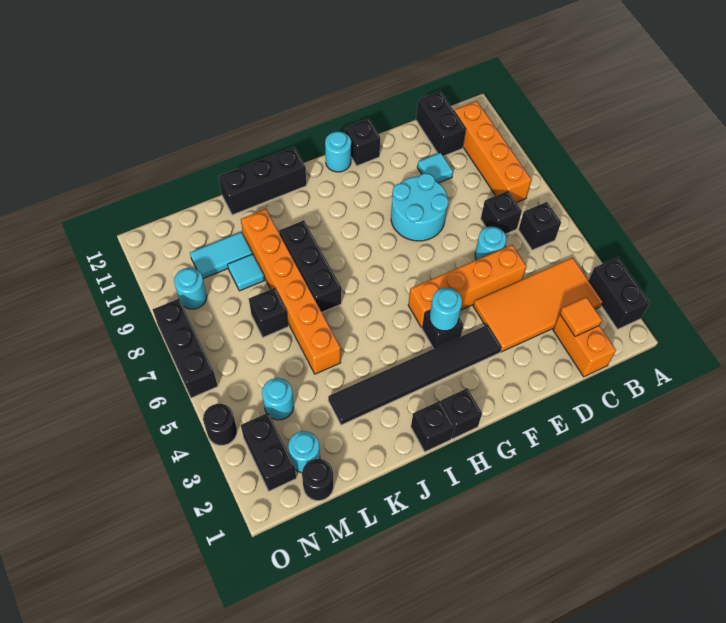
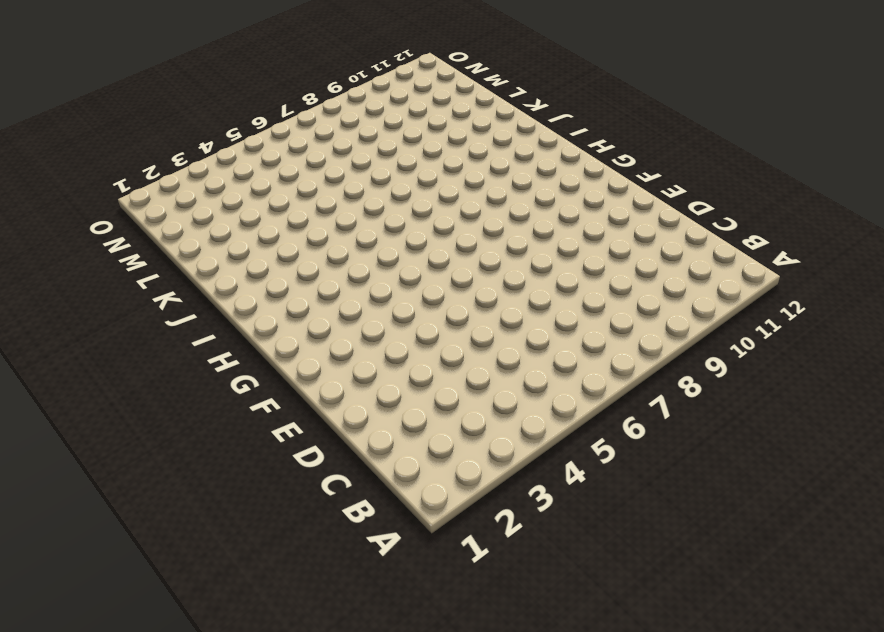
none -> black brick A2:A3 level 1
none -> orange tile B3:E4 level 1
none -> black brick B6 level 1
none -> orange brick B8:B11 level 1

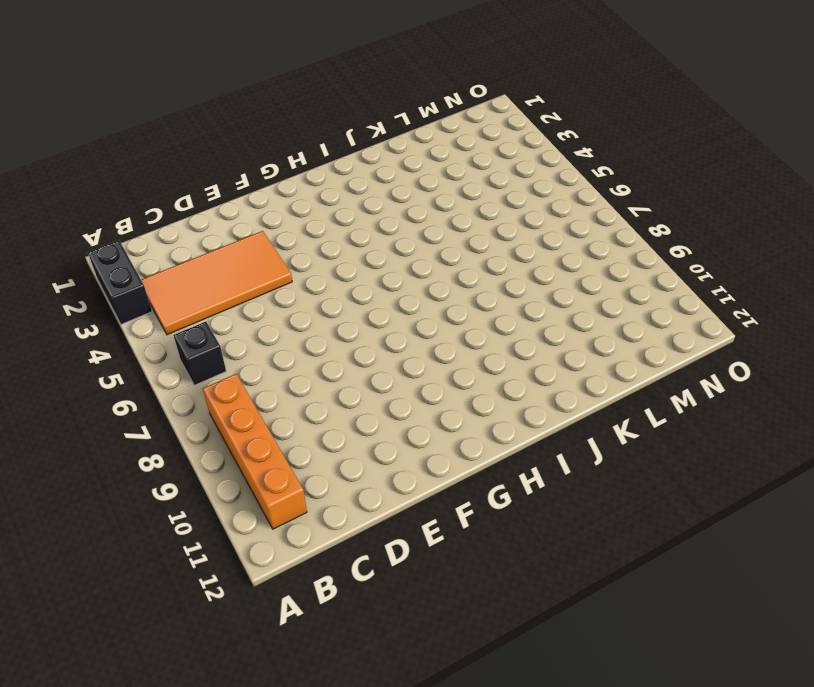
none -> orange brick C1:C2 level 1
none -> black brick C7 level 1
none -> black brick C11:C12 level 1
none -> orange brick D5:G5 level 1

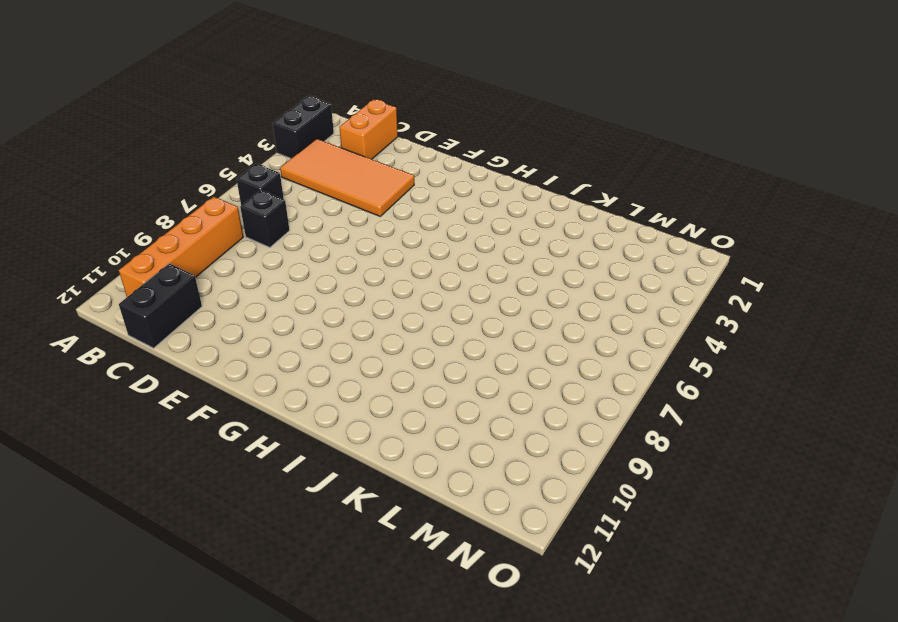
none -> orange brick D5:G5 level 1
none -> cyan round brick D6 level 1
none -> cyan tile D10 level 1
none -> cyan round brick E8:F9 level 1

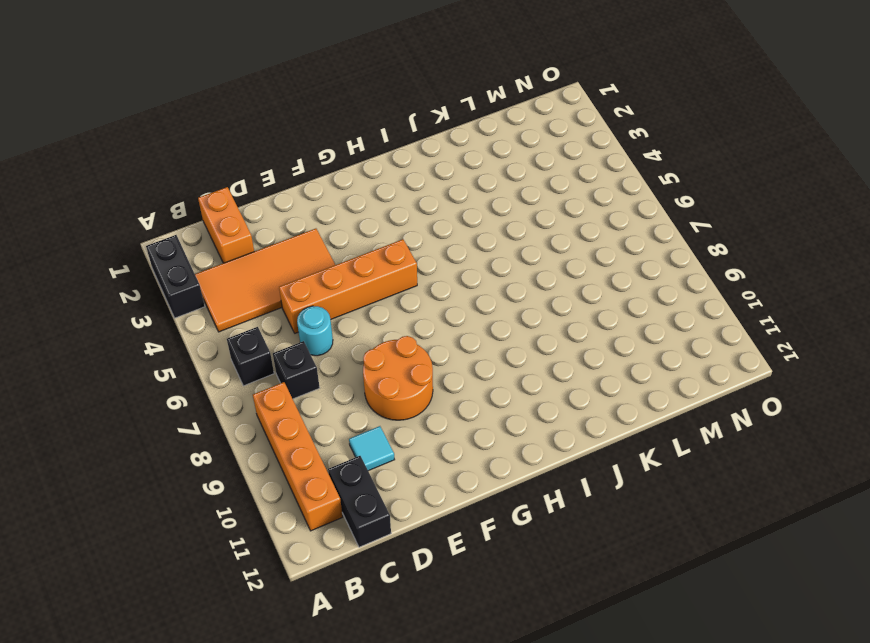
orange round brick E8:F9 level 1 -> cyan round brick E8:F9 level 1
none -> black tile F3:K3 level 1
none -> black brick F12 level 1
none -> black brick G4 level 1
none -> cyan round brick G12 level 1

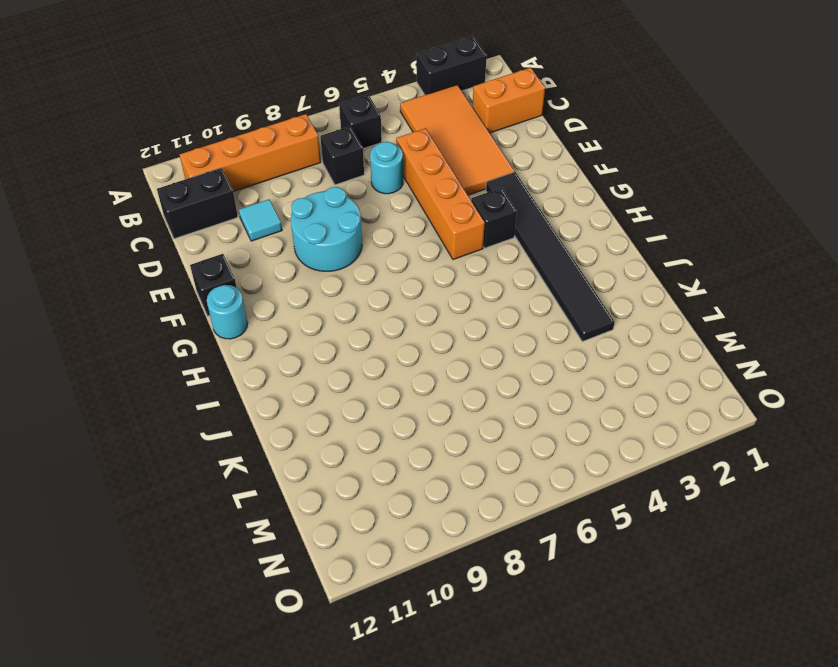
none -> black brick H1 level 1
none -> black brick I1 level 1
none -> black brick I12:K12 level 1
none -> black brick J7:J9 level 1

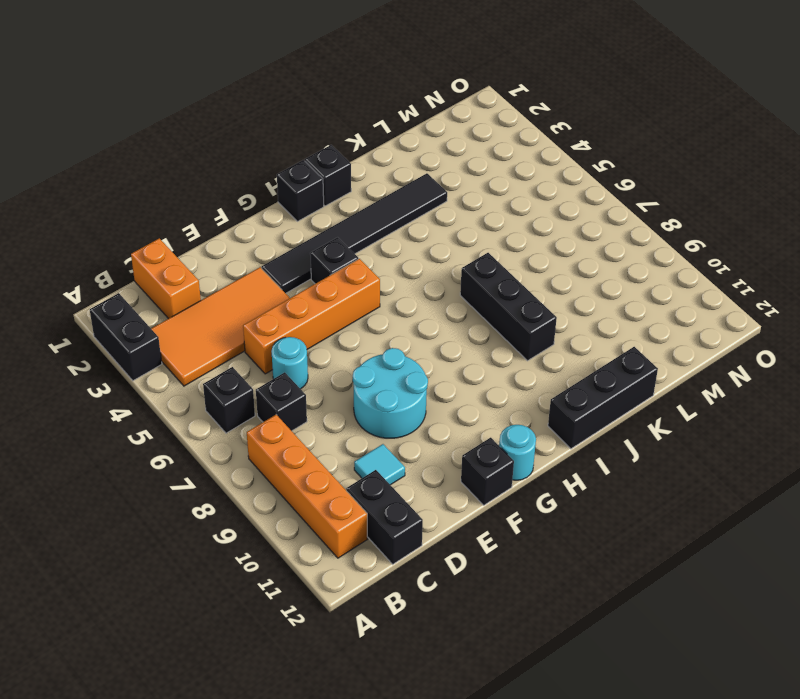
none -> orange brick K5:K10 level 1
none -> black brick L7 level 1
none -> cyan tile L9 level 1
none -> cyan tile L10:M10 level 1

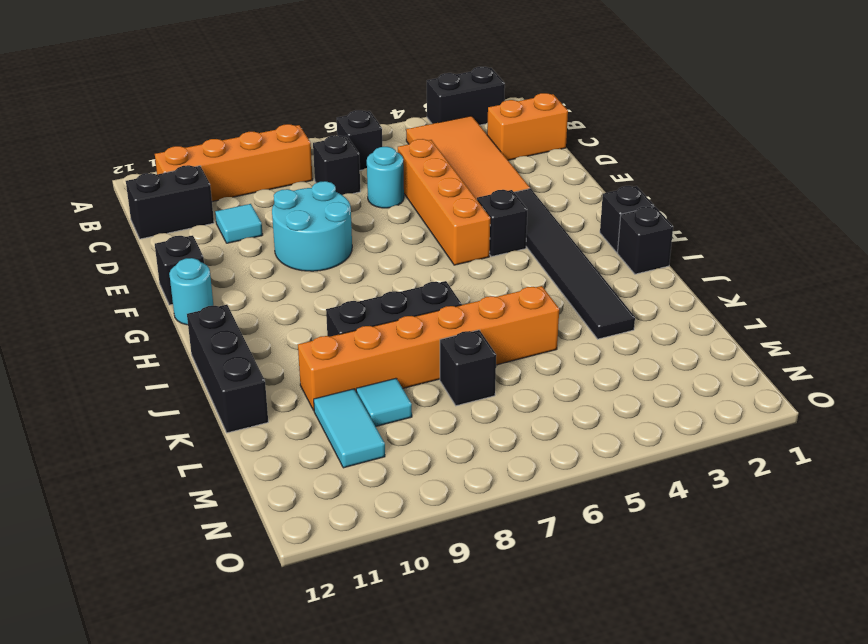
none -> black round brick M1 level 1
none -> cyan round brick M2 level 1
none -> cyan round brick M4 level 1
none -> black brick N2:N3 level 1

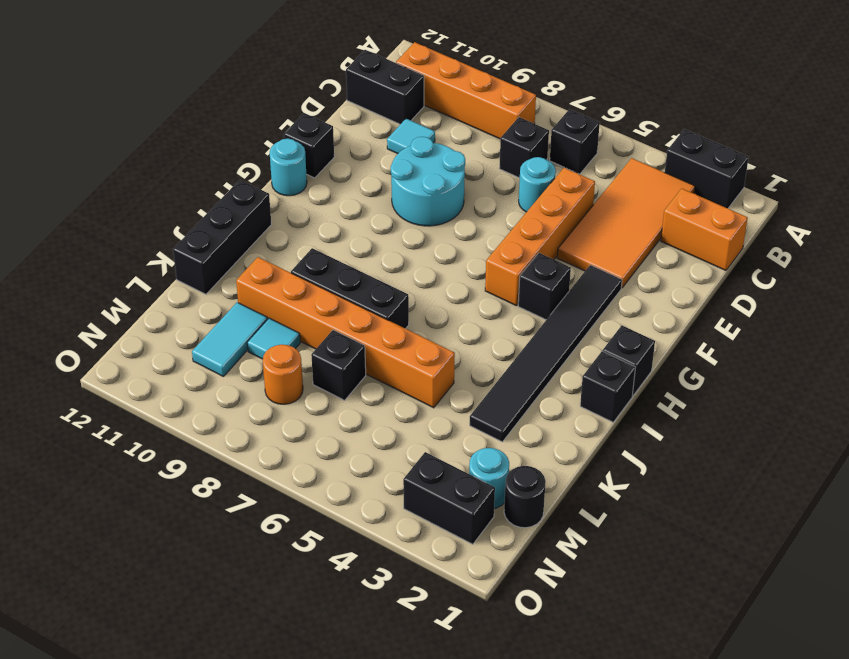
orange round brick M8 level 1 -> none
none -> cyan round brick M4 level 1
none -> cyan round brick N9 level 1
none -> black round brick O4 level 1
none -> black brick O6:O8 level 1

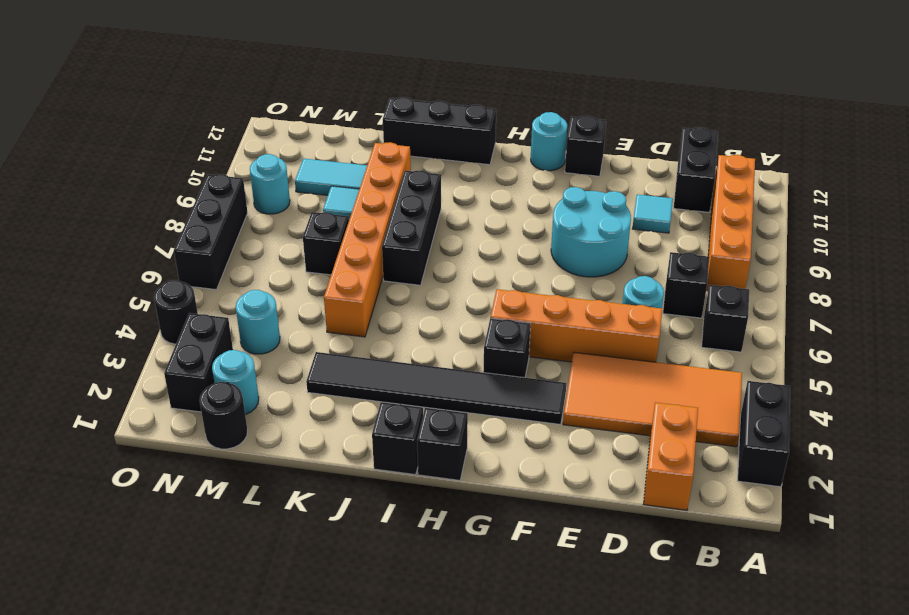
none -> orange tile C2 level 2
none -> cyan round brick G4 level 2

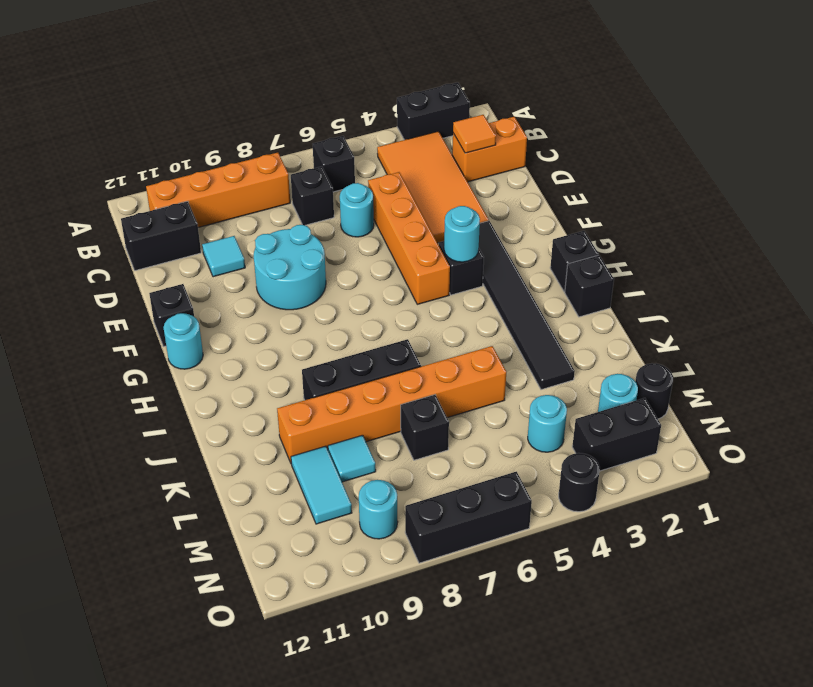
none -> black brick I12:K12 level 1

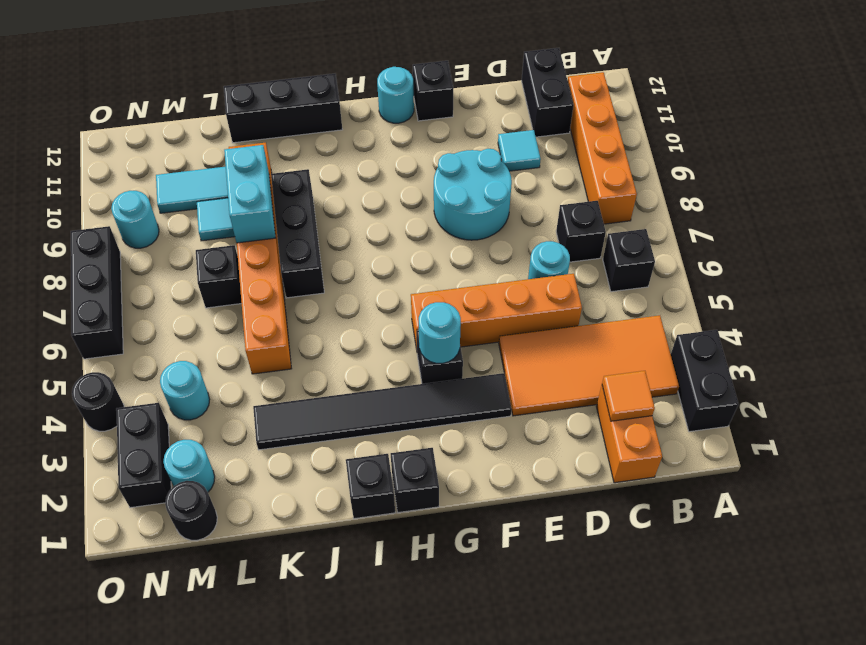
cyan brick K8:K9 level 2 -> none

